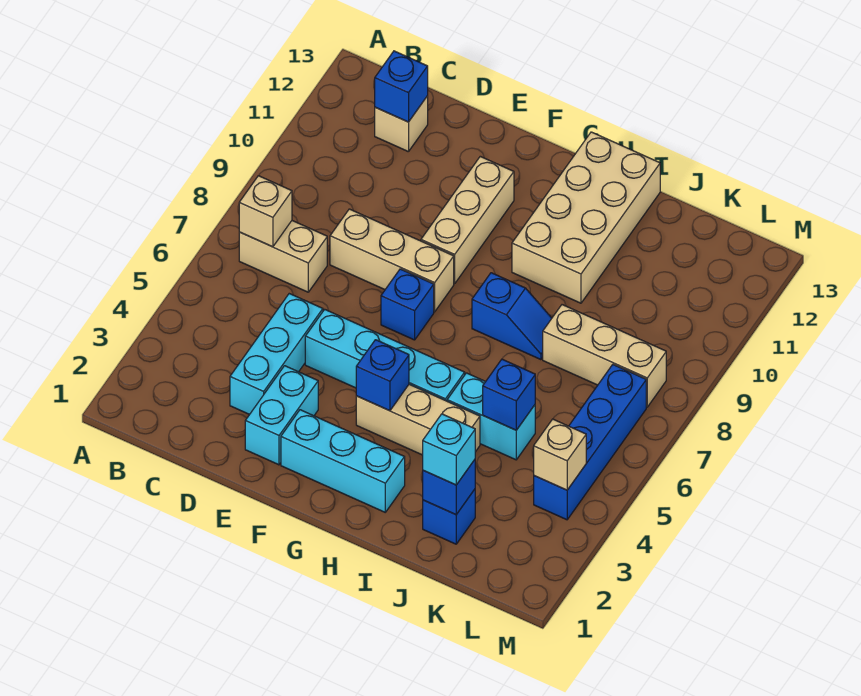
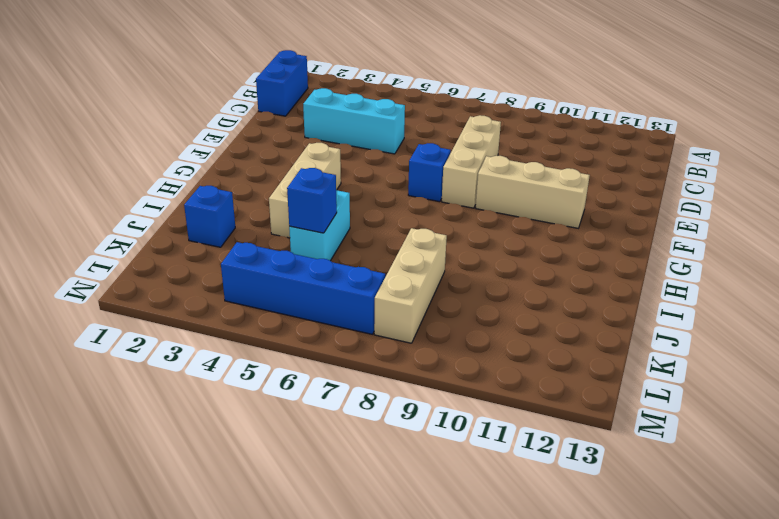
blue brick B1:C1 level 1 -> none
none -> tan brick B7:C7 level 1
none -> tan brick C12 level 1
none -> cyan brick E2:E3 level 1

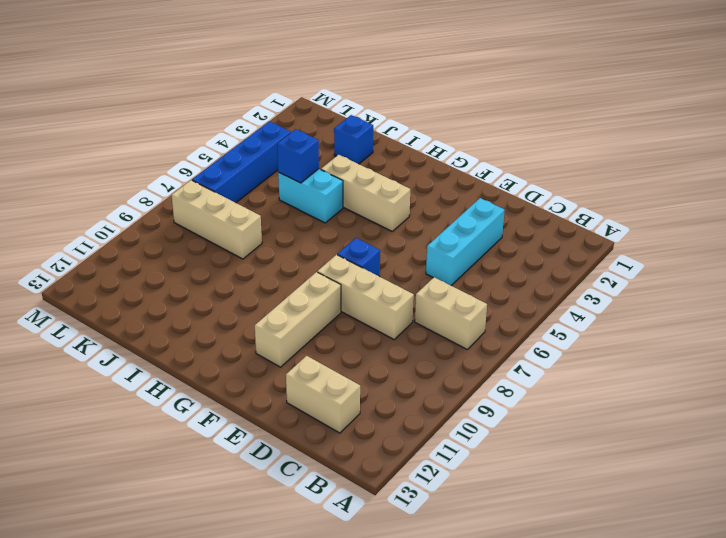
tan brick C12:D12 level 1 -> tan brick C12 level 1
none -> cyan brick E2:E3 level 1
none -> cyan brick E5:H5 level 1
none -> cyan brick F2:H2 level 1

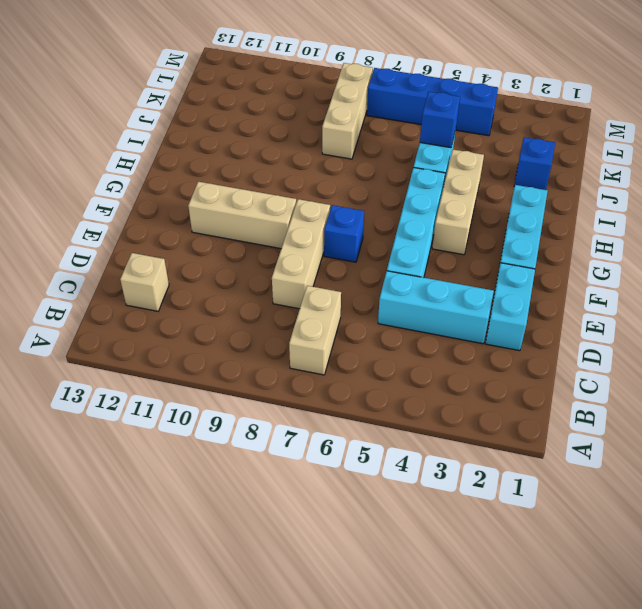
cyan brick D2:E2 level 1 -> cyan brick E2:E3 level 1
none -> blue slope H8:I8 level 1 top H
none -> tan brick H10:I13 level 1
none -> tan brick B7 level 2

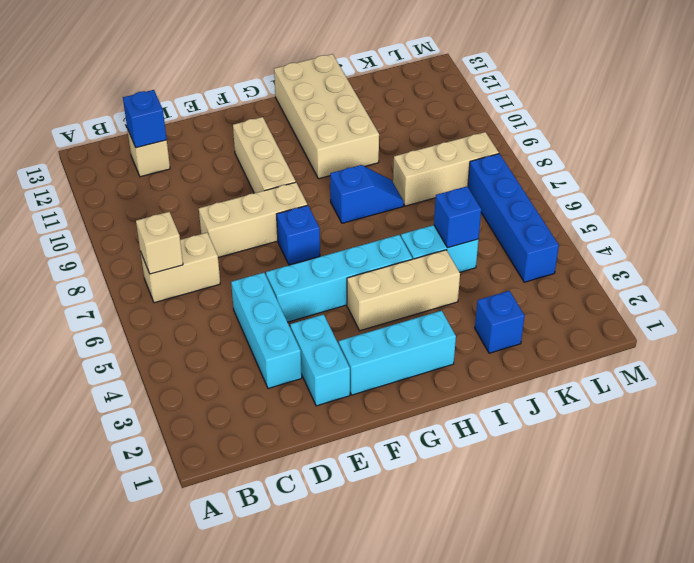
none -> blue brick G4 level 2
none -> blue brick J2 level 2
none -> tan brick L4 level 2

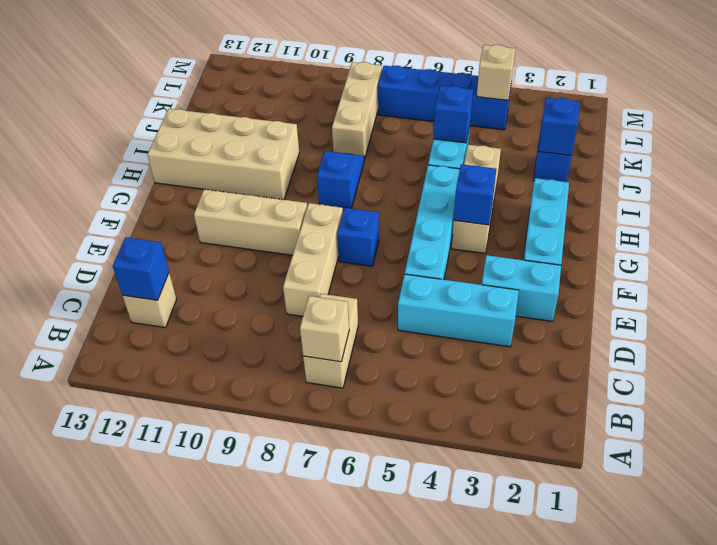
none -> cyan brick J2 level 3

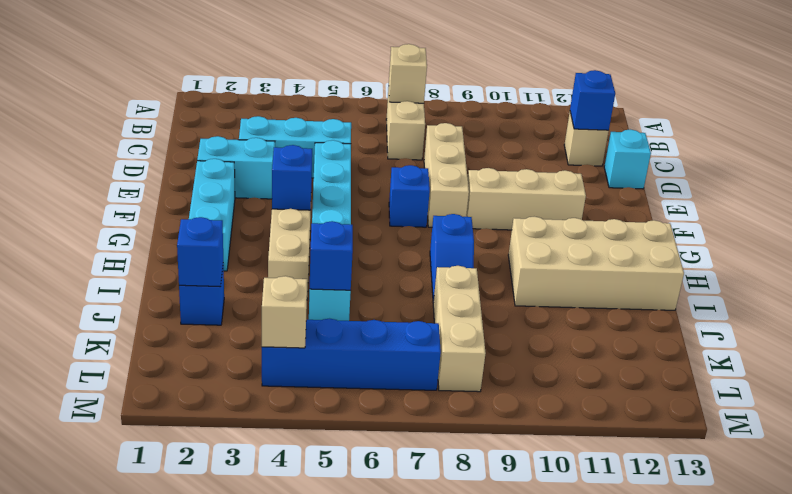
cyan brick D13 level 1 -> cyan brick J2 level 3

